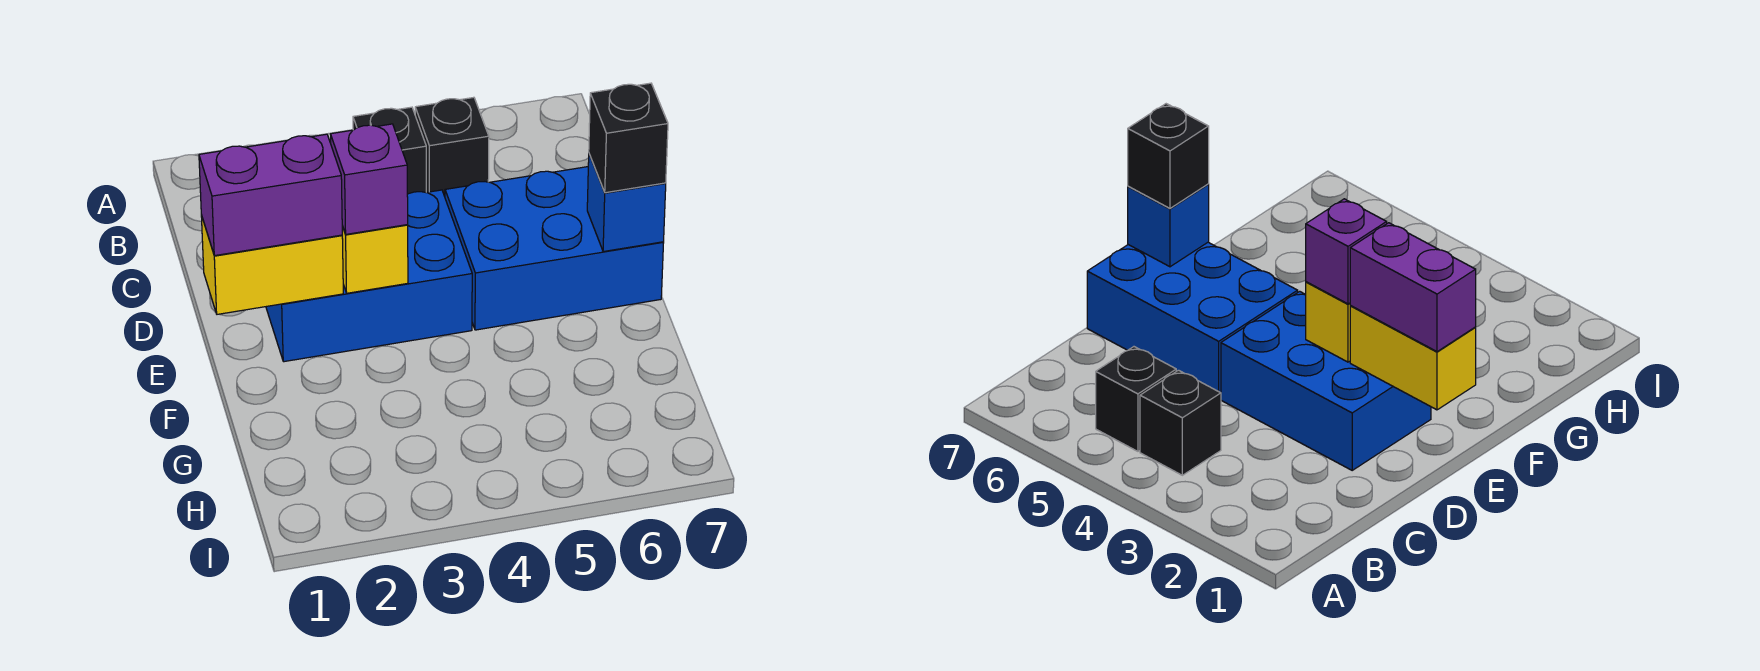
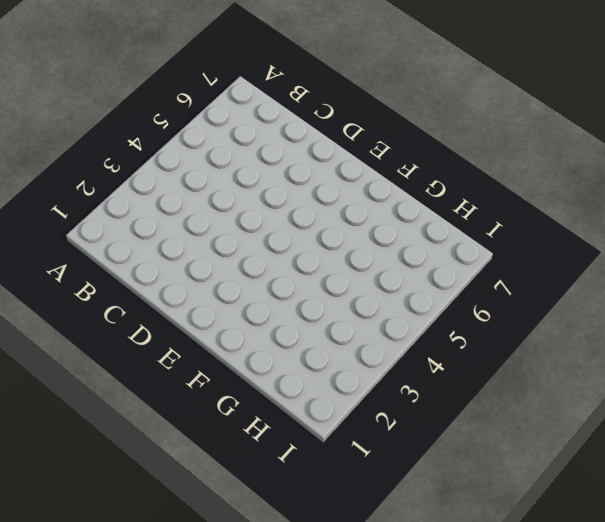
none -> black brick B4 level 1
none -> black brick B5 level 1

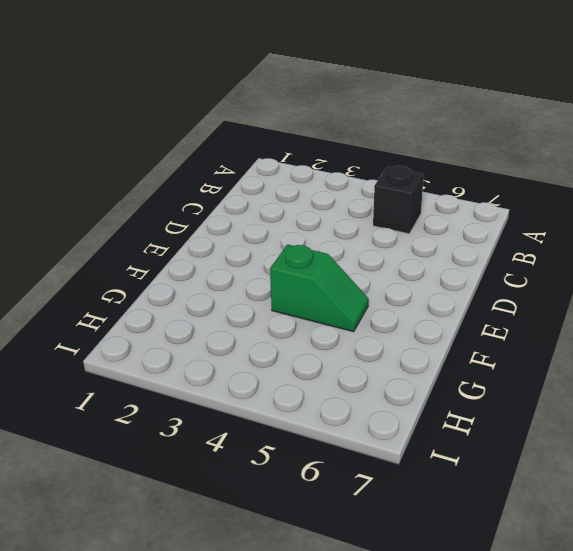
green slope F4:F5 level 1 top 4 -> none
none -> black brick B4 level 1
none -> blue brick D2:E4 level 1

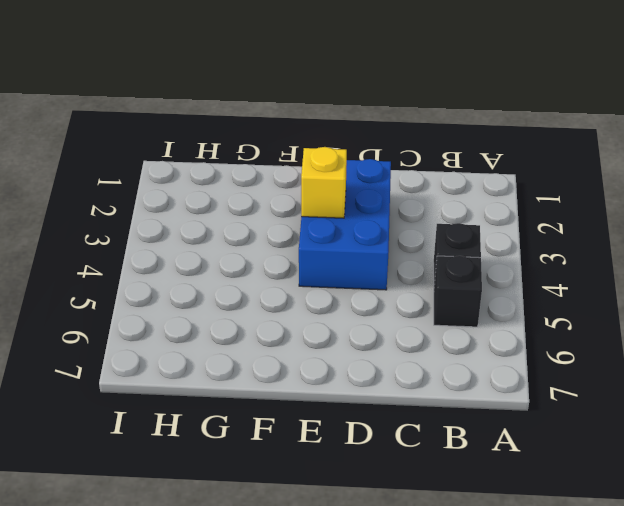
none -> blue brick D5:E7 level 1
none -> yellow brick E1:E2 level 2

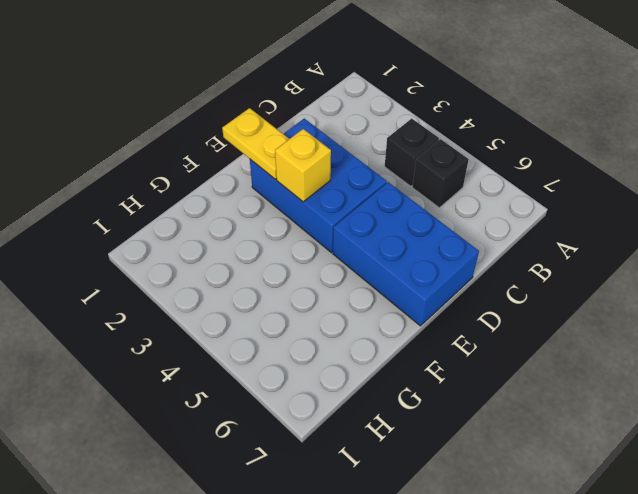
yellow plate E1:E2 level 2 -> yellow brick E1:E2 level 2
none -> blue brick E7 level 2
none -> purple brick E1:E2 level 3

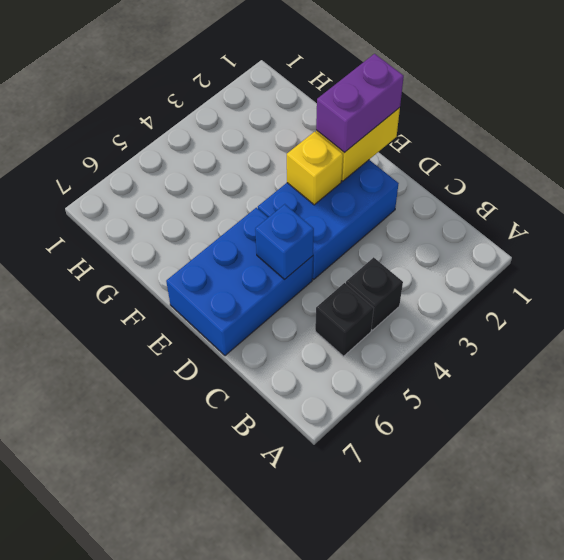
blue brick D5 level 2 -> blue brick E7 level 2
none -> purple brick E3 level 3
none -> black brick E7 level 3

